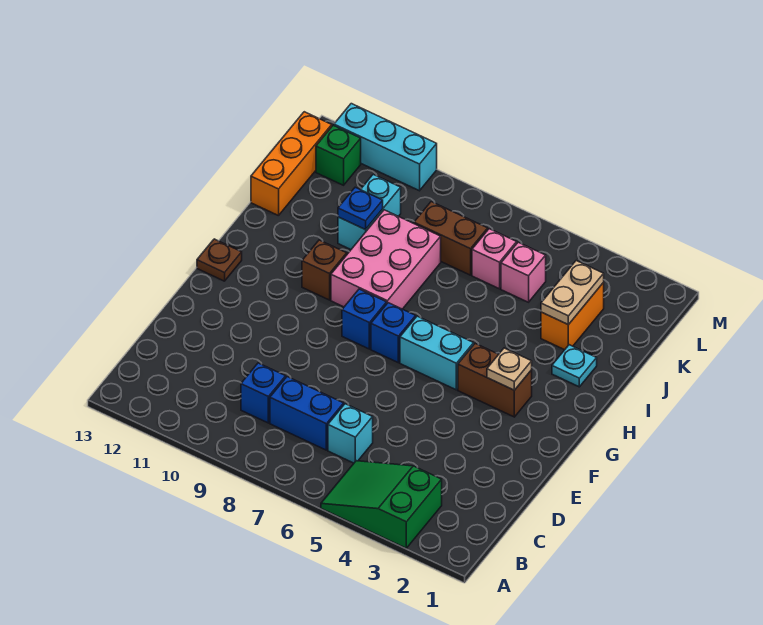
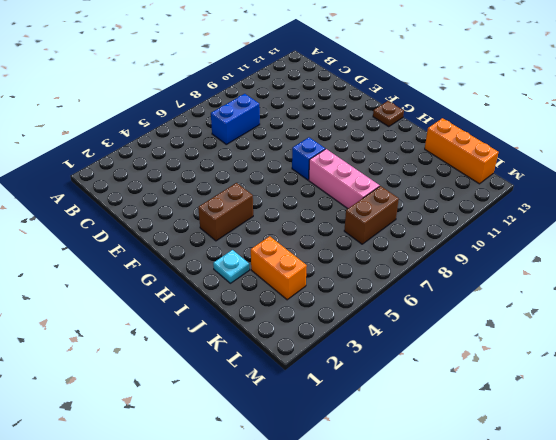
pink brick H8:J8 level 1 -> pink brick H8:J9 level 1
none -> green slope A3:B5 level 1 top 3
none -> cyan brick C6 level 1
none -> blue brick C9 level 1

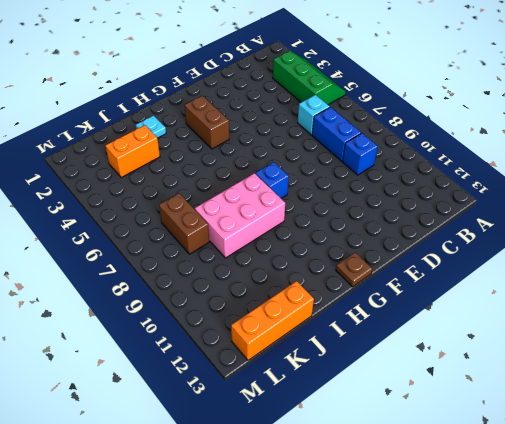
green slope A3:B5 level 1 top B -> green slope A3:B5 level 1 top 3
none -> cyan brick G5:G6 level 1
none -> blue brick G7 level 1
none -> brown brick H10 level 1

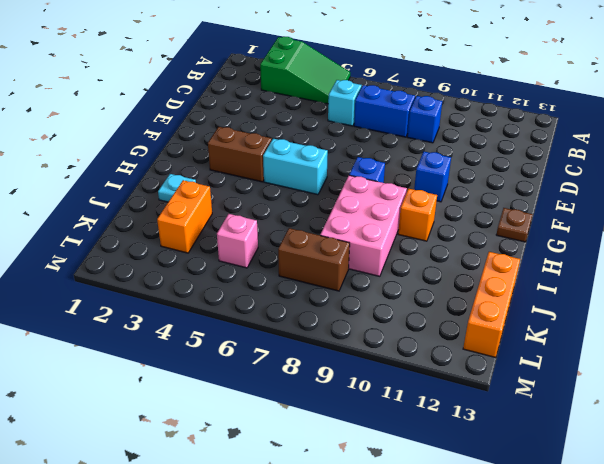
blue brick F10 level 1 -> blue brick G7 level 1
orange brick H10 level 1 -> brown brick H10 level 1
none -> cyan brick J10:K10 level 1
none -> pink brick K6 level 1
none -> green brick L12 level 1

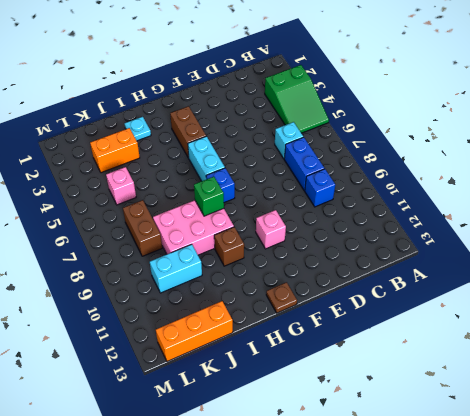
pink brick F10 level 1 -> pink brick K6 level 1
green brick H8 level 2 -> green brick L12 level 1
none -> blue brick G8 level 1
none -> cyan brick M10:M12 level 1
none -> tan plate G3 level 2

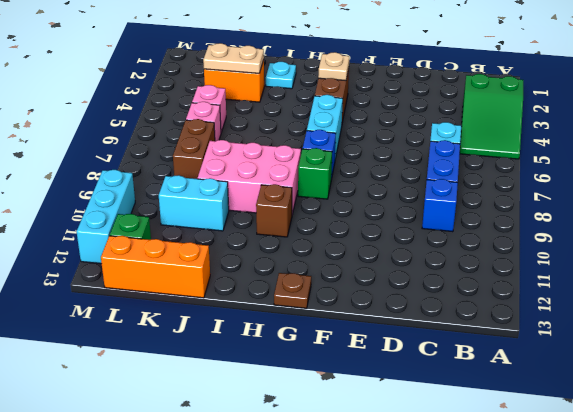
green brick G8 level 1 -> blue brick G8 level 1
none -> blue plate J10 level 2

